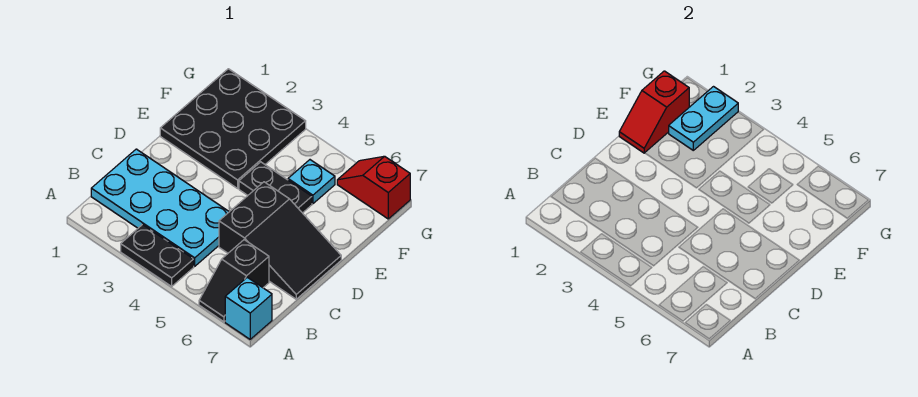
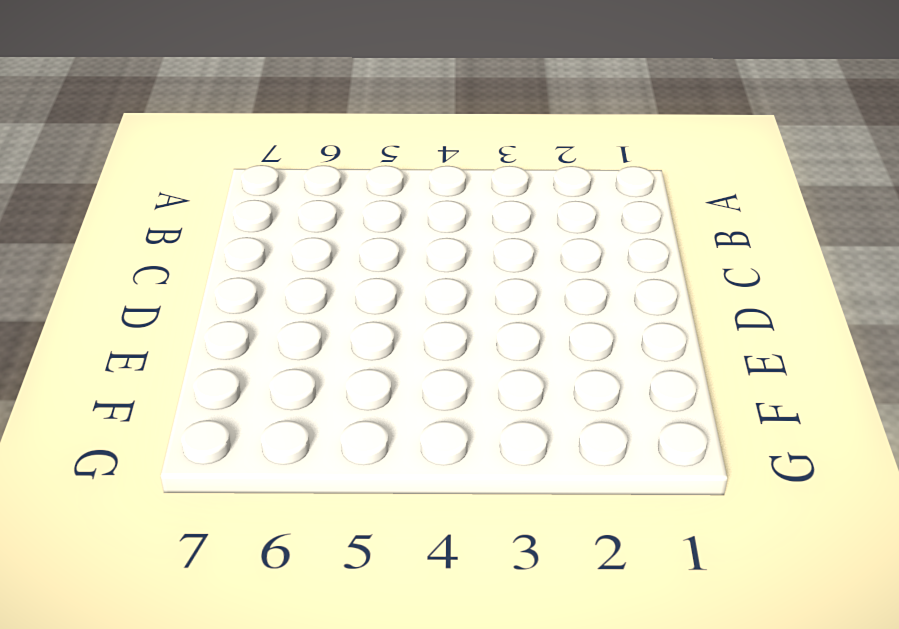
none -> black plate A3:A4 level 1
none -> black slope A6:B6 level 1 top B

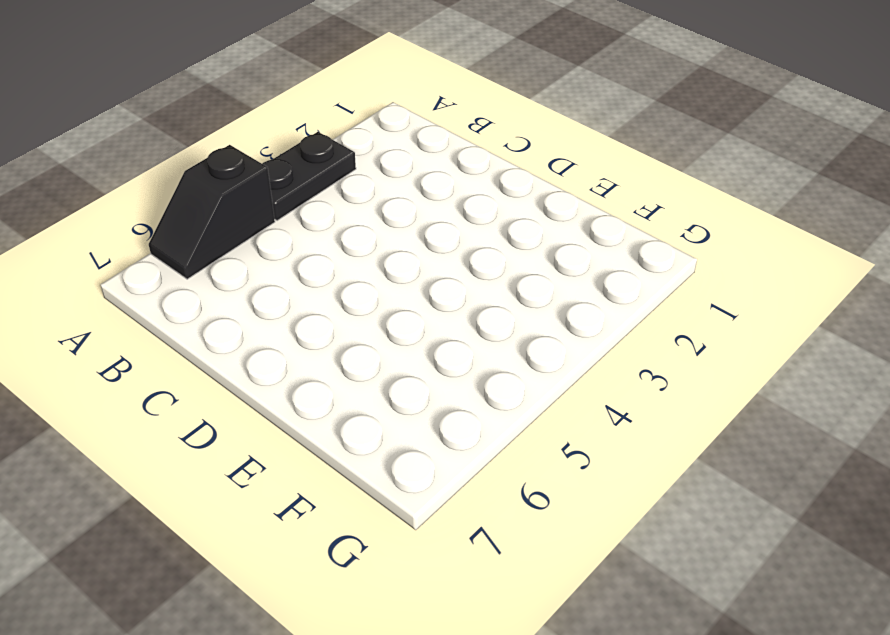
black slope A5:A6 level 1 top 5 -> black slope A6:B6 level 1 top B
none -> cyan brick A7 level 1
none -> cyan plate B1:C4 level 1

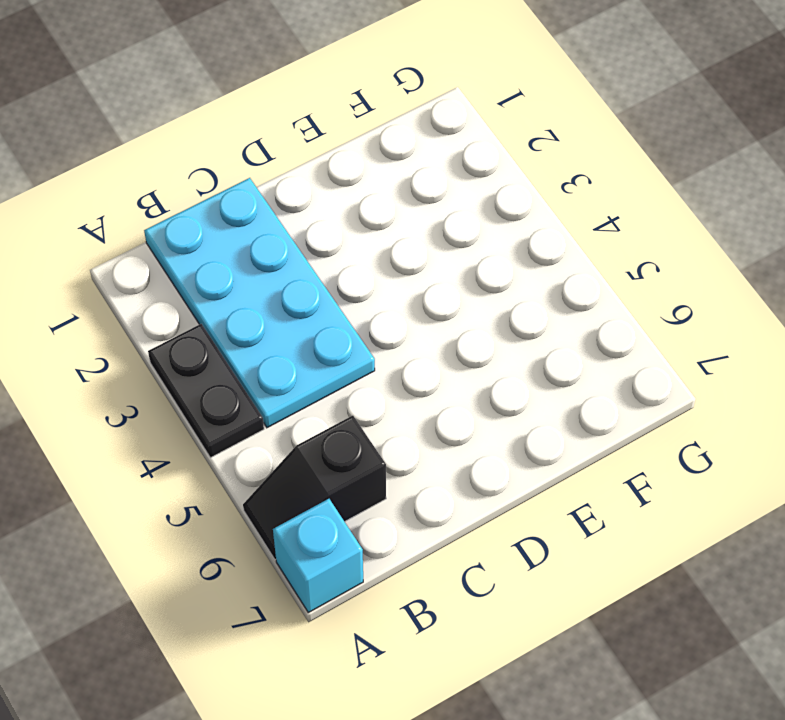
none -> black slope C5:D7 level 1 top 5
none -> black plate E1:G3 level 1

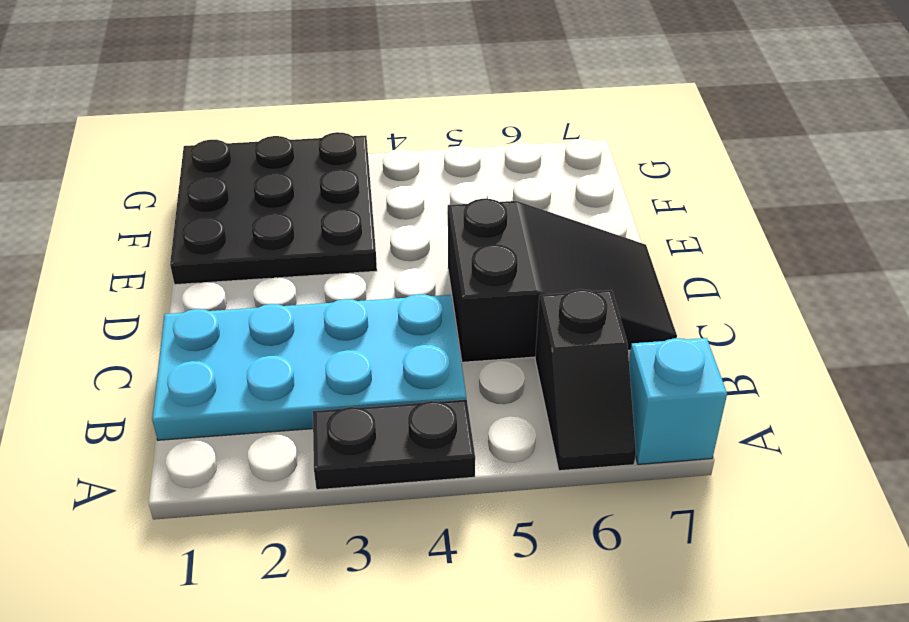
none -> black plate E4:E5 level 1
none -> cyan plate F5 level 1

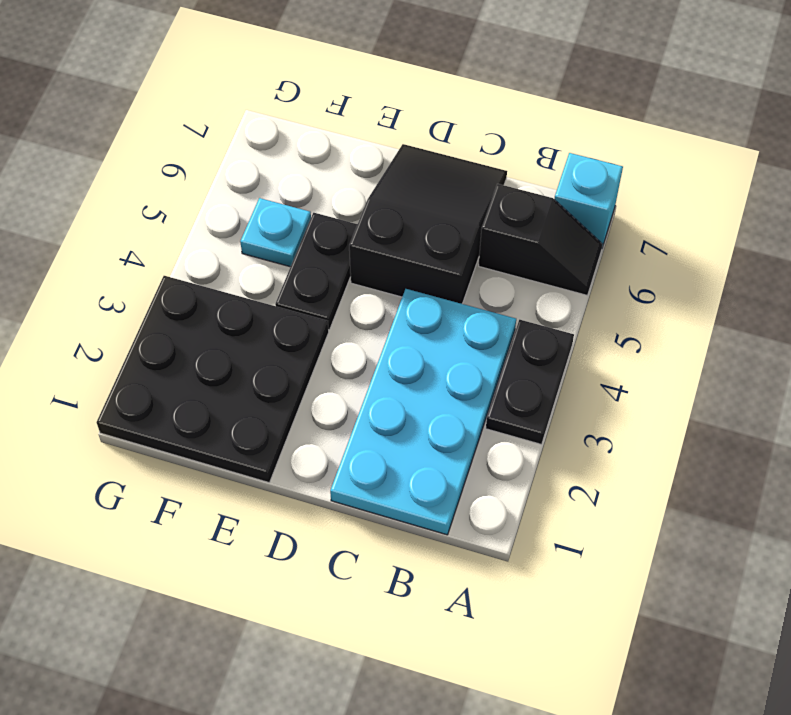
none -> red slope G6:G7 level 1 top 7
none -> red slope E1:F1 level 2 top F

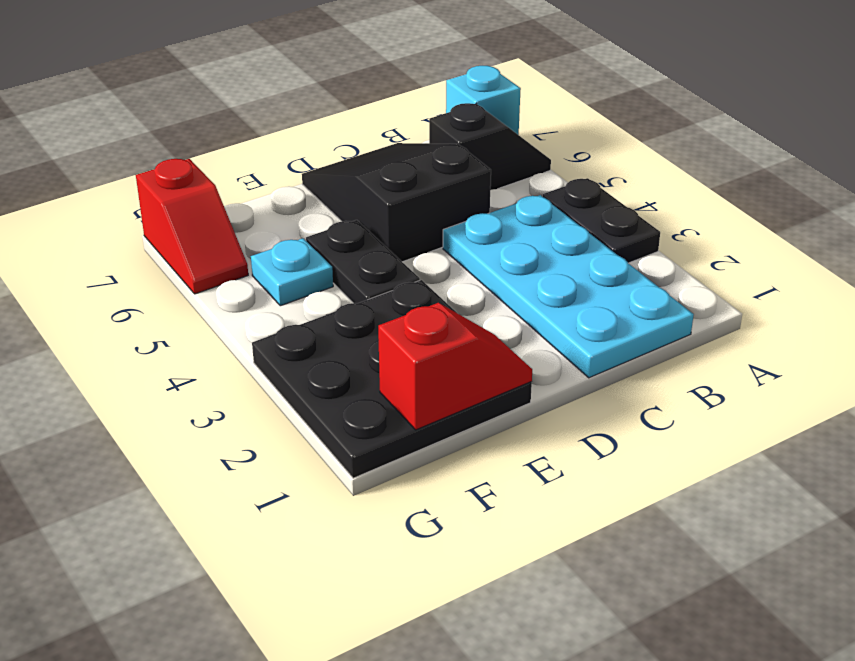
none -> cyan plate F2:G2 level 2

